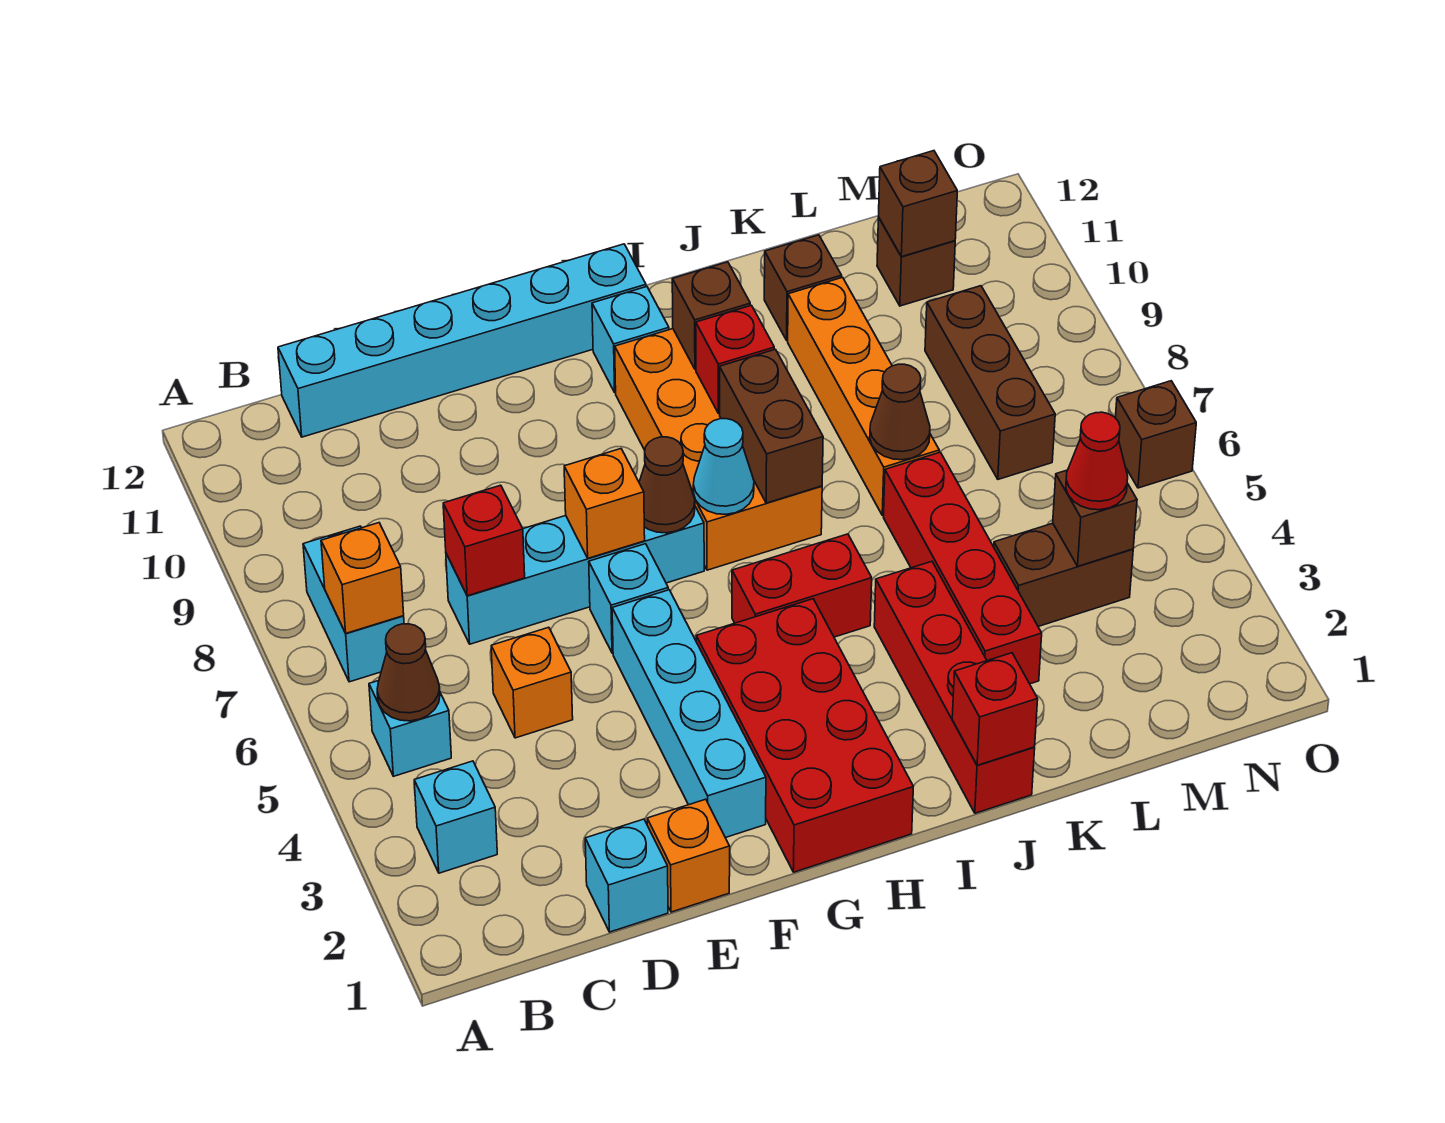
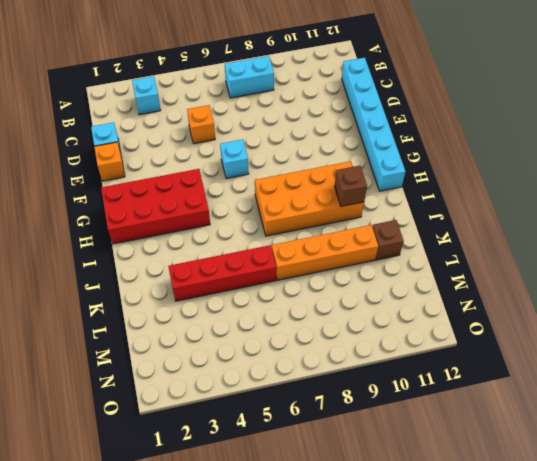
none -> cyan brick B5 level 1
none -> cyan brick D7:G7 level 1
none -> cyan brick F2:F5 level 1
none -> red brick H5:I5 level 1

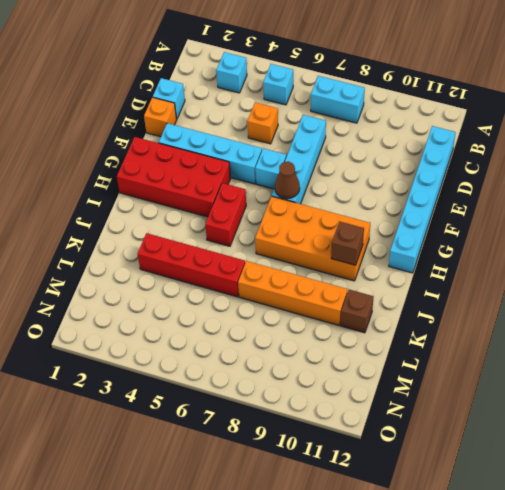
none -> cyan brick H11 level 1
none -> red brick J1:J4 level 1
none -> brown brick L4:M4 level 1
none -> brown brick M7:M9 level 1

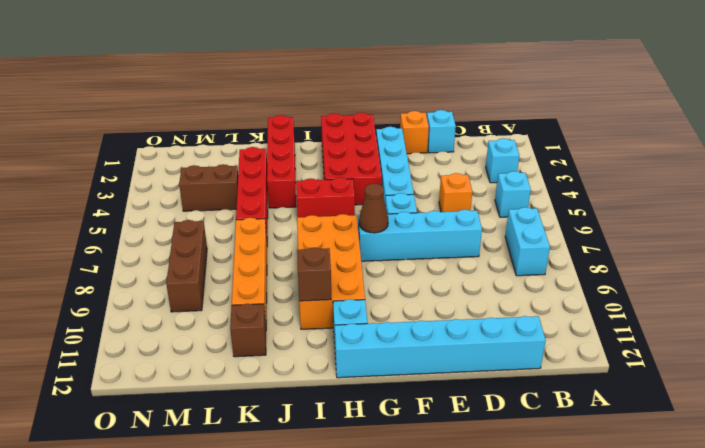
none -> brown brick M11 level 1
none -> brown brick O6 level 1
none -> brown cone B5 level 2
none -> orange brick B7 level 2

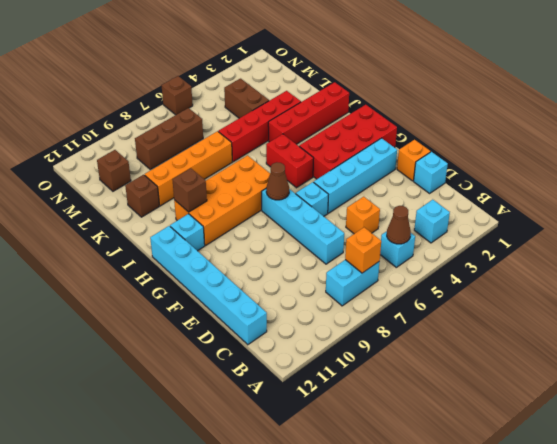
none -> red brick D7 level 2
none -> orange brick F7 level 2
none -> cyan cone H7 level 2
none -> brown brick I7:I8 level 2

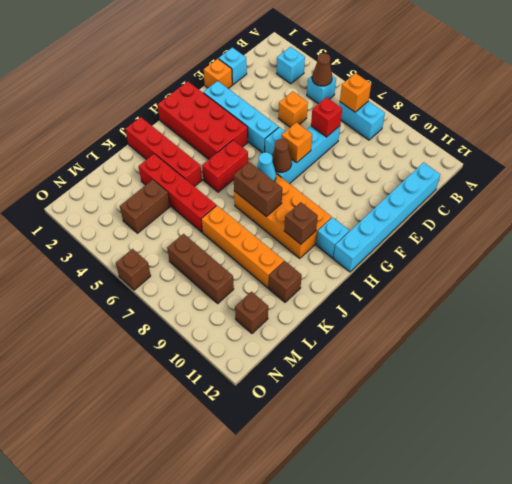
none -> red brick I9 level 2
none -> red brick J1 level 2
none -> brown cone K7 level 2
none -> brown brick M4 level 2

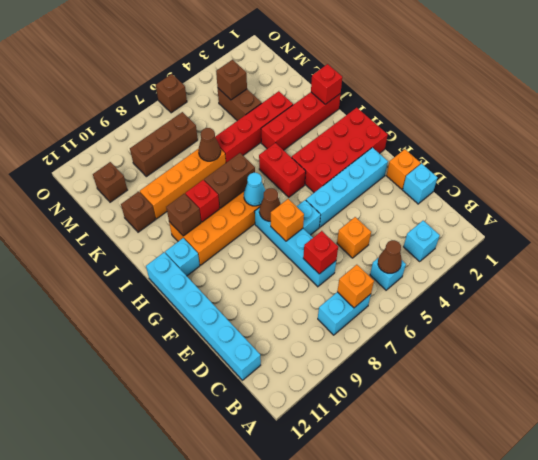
none -> brown brick M11 level 2
none -> red cone M4 level 3

